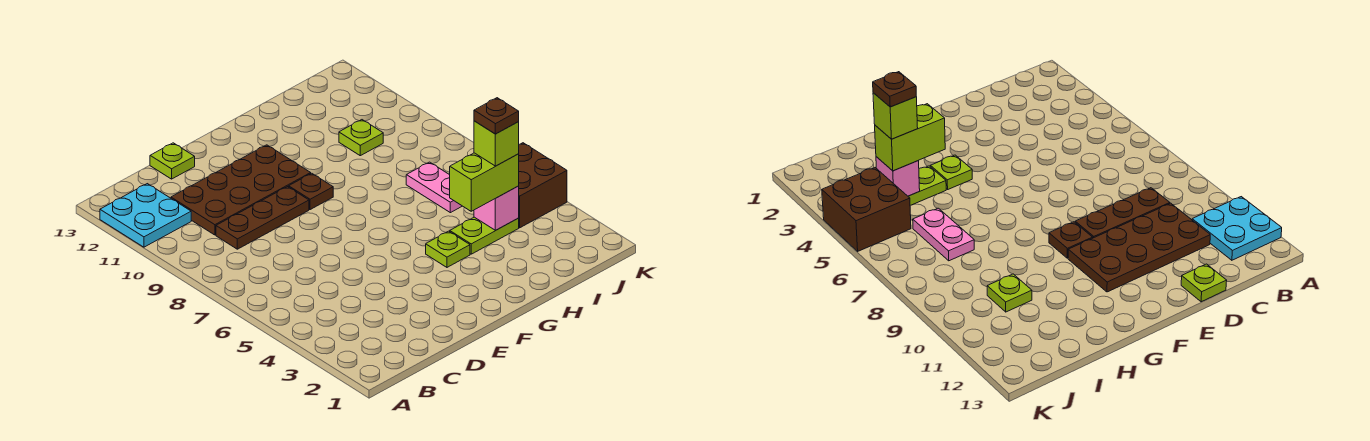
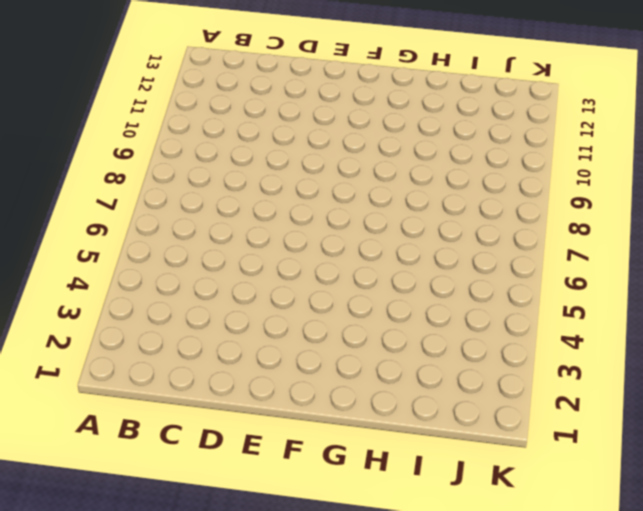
none -> cyan plate A11:B12 level 1
none -> brown plate C9:E9 level 1
none -> brown plate C10:F11 level 1

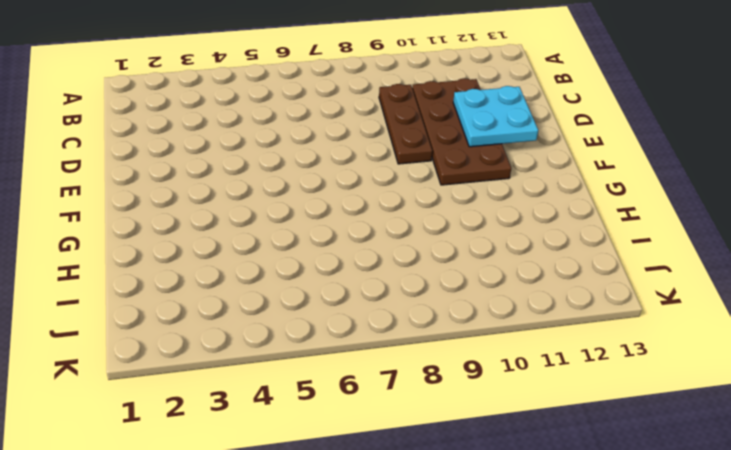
cyan plate D11:E12 level 2 -> cyan plate A11:B12 level 1
none -> lime plate D13 level 1
none -> brown plate F9 level 1
none -> lime plate G4 level 1

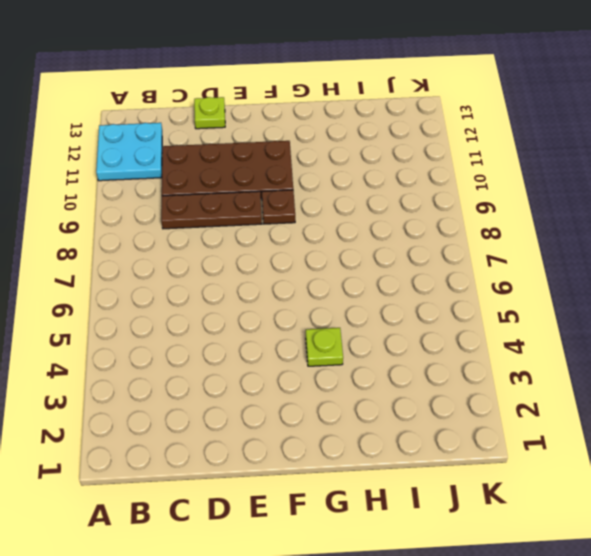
none -> lime plate H4:I4 level 1
none -> pink plate I6:I7 level 1
none -> lime plate I10 level 1

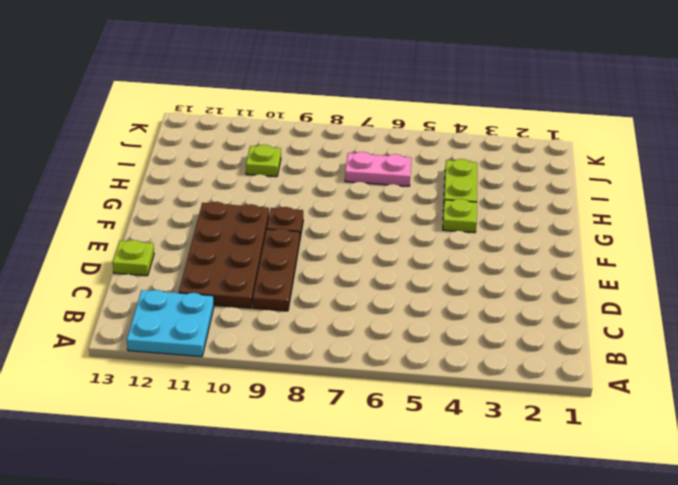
none -> brown brick J4:K5 level 1
none -> pink brick I4 level 2
none -> lime brick H4:I4 level 3

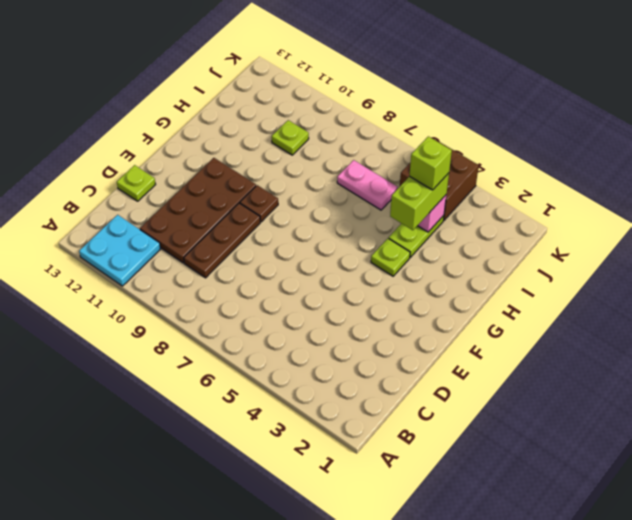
none -> brown plate I4 level 5

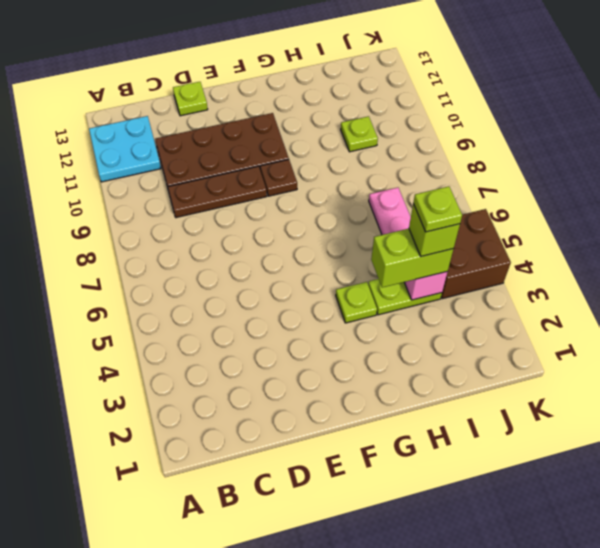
lime plate I4 level 5 -> brown plate I4 level 5

